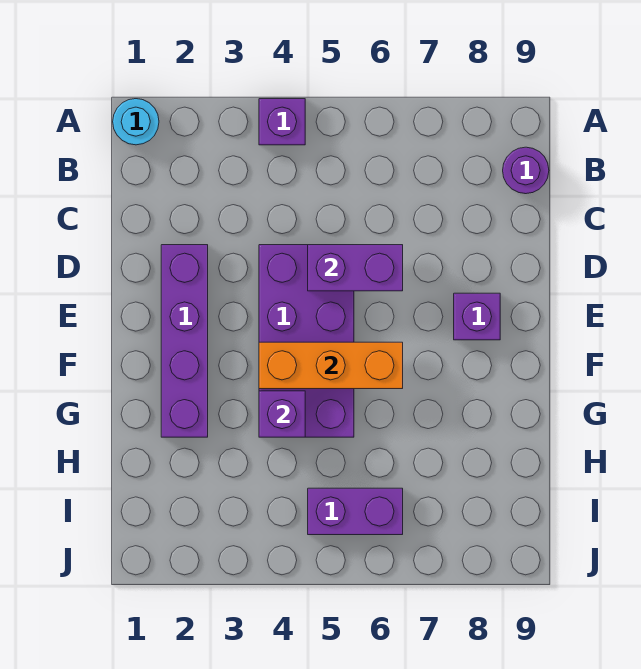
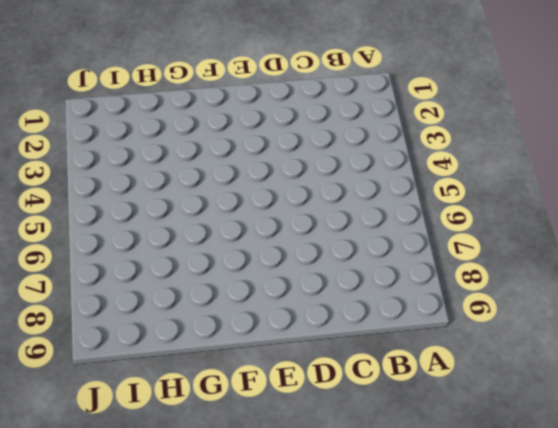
none -> cyan round brick A1 level 1
none -> purple brick A4 level 1

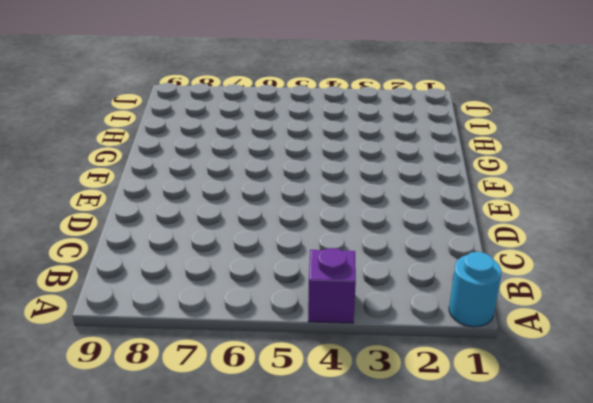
none -> purple round brick B9 level 1
none -> purple brick D2:G2 level 1

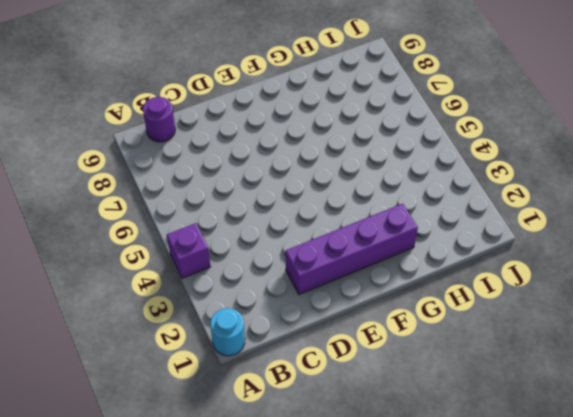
none -> purple brick D4:G5 level 1
none -> purple brick E8 level 1

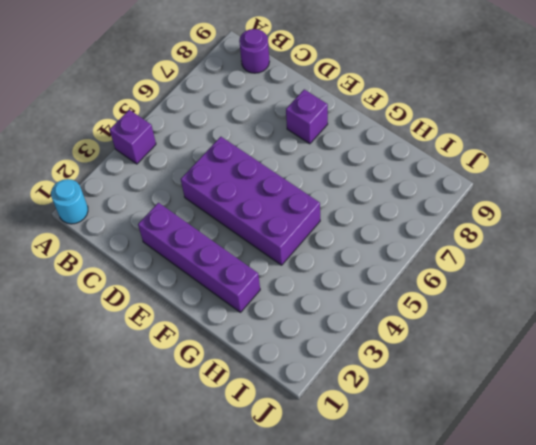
none -> purple brick I5:I6 level 1
none -> purple brick D5:D6 level 2

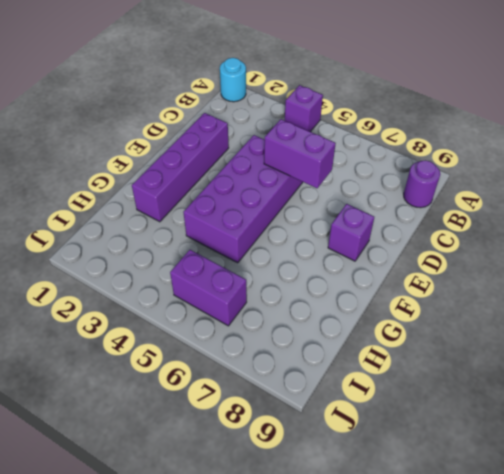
none -> orange brick F4:F6 level 2
none -> purple brick G4 level 2

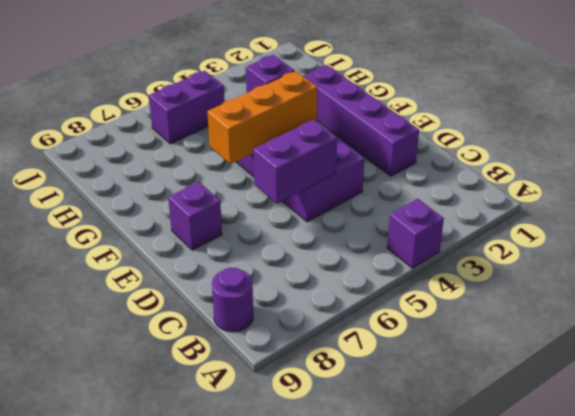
none -> cyan round brick A1 level 1

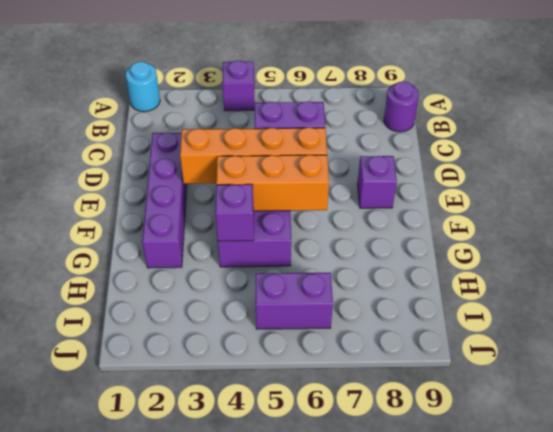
orange brick E3:E6 level 2 -> none

